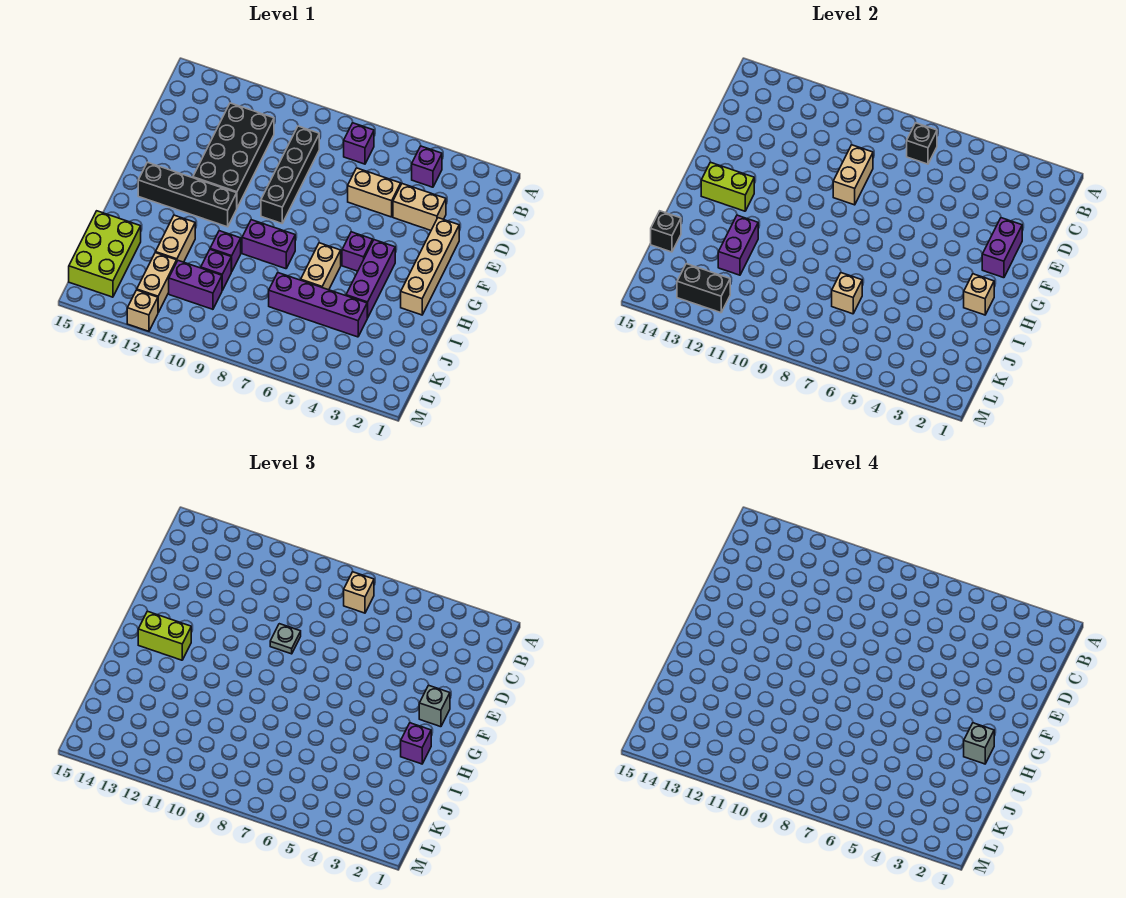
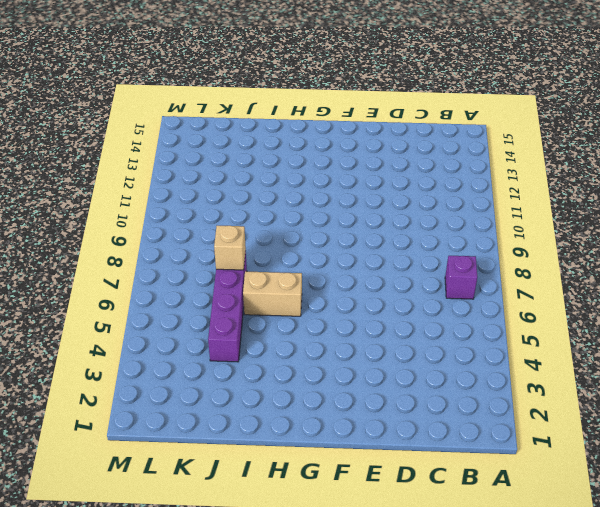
none -> purple brick B4 level 1
none -> black brick C9:F9 level 1
none -> black brick C11:F12 level 1
none -> tan brick D3:D4 level 1

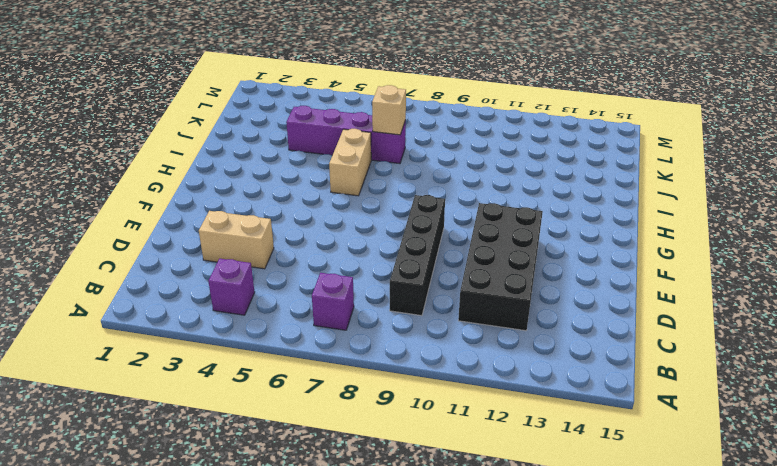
none -> tan brick D5:D6 level 1
none -> tan brick E2:H2 level 1
none -> purple brick G4:I4 level 1
none -> purple brick G5 level 1

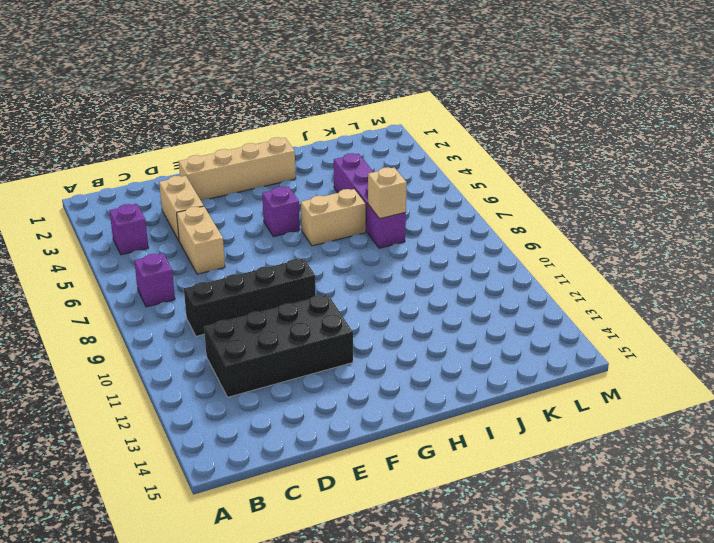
none -> purple brick G4:I4 level 1
none -> black brick G11:G14 level 1
none -> purple brick H8:H9 level 1
none -> purple brick I10 level 1

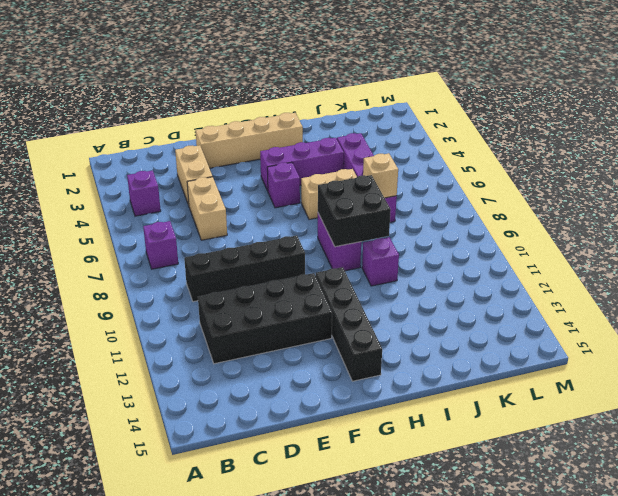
black brick H8:I9 level 2 -> none
none -> tan brick I12:J12 level 1
none -> purple brick J10 level 1
none -> lime brick J14:L15 level 1
none -> purple brick K10:K11 level 1

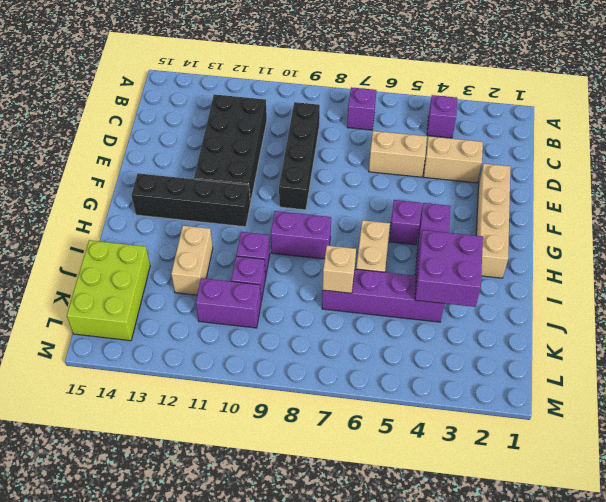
purple brick I3:J4 level 2 -> none
none -> tan brick K12:L12 level 1
none -> tan brick M12 level 1
none -> black brick B7 level 2
none -> tan brick D9:E9 level 2

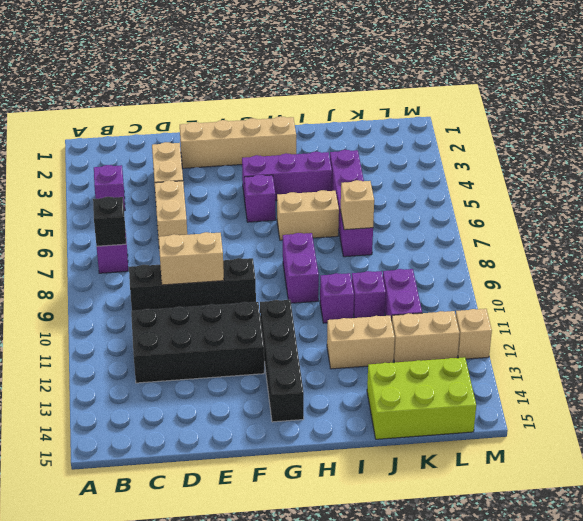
none -> purple brick E2:F2 level 2
none -> lime brick G13:G14 level 2
none -> tan brick H2 level 2
none -> purple brick I12:J12 level 2

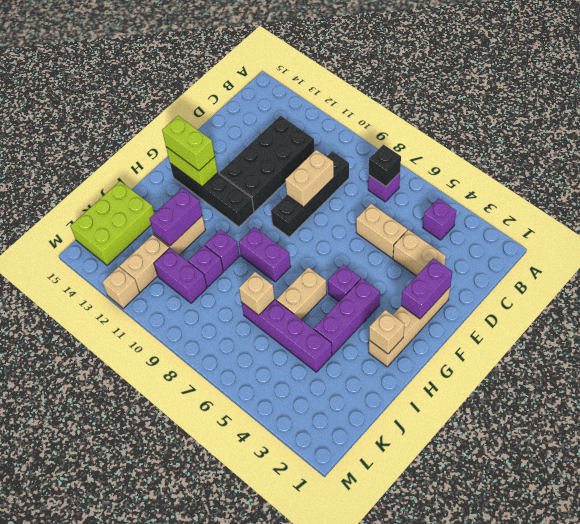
none -> black brick J15 level 2
none -> black brick L12:L13 level 2
none -> tan brick B7 level 3
none -> grey plate E9 level 3

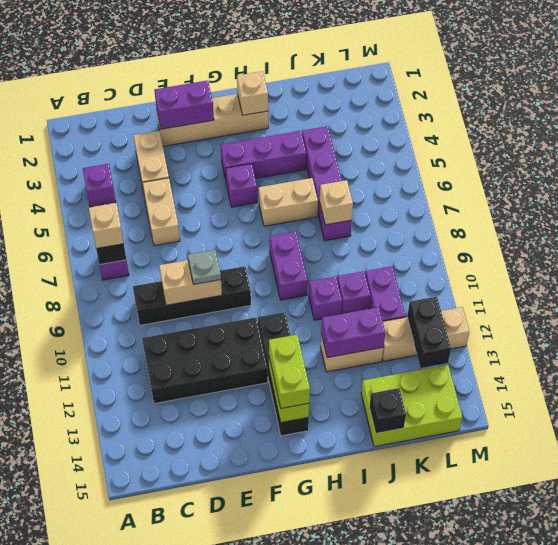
none -> grey brick F2 level 3
none -> purple brick H2 level 3
none -> grey brick H2 level 4

